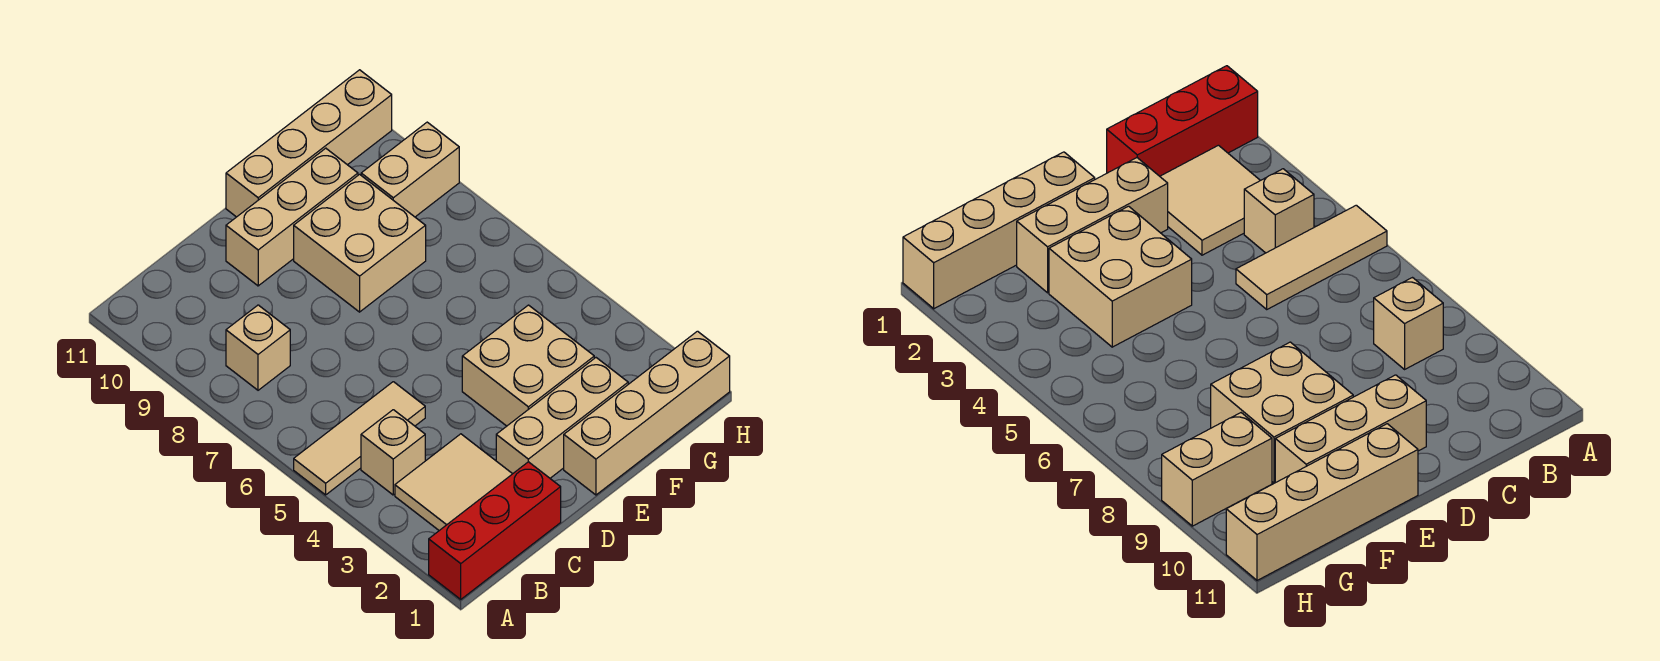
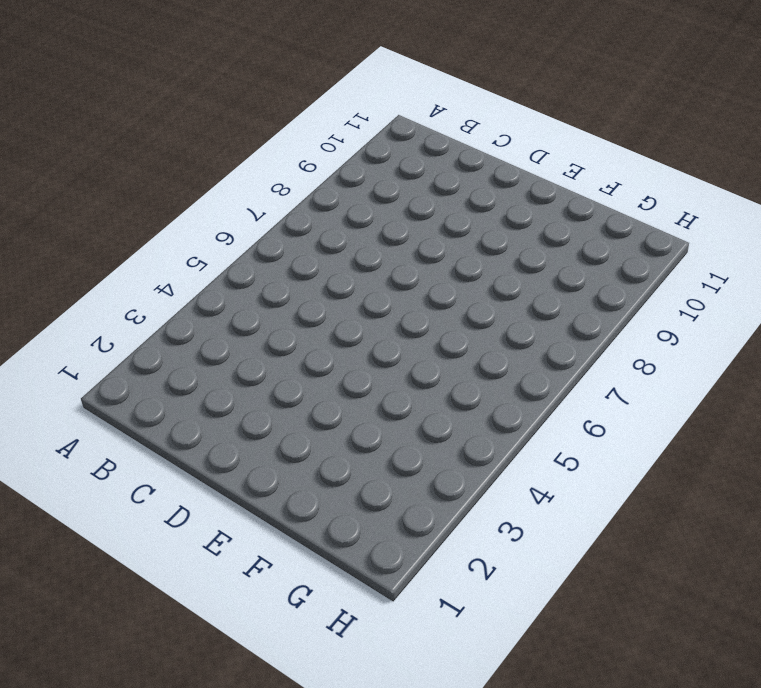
none -> red brick A1:C1 level 1
none -> tan tile A5:C5 level 1
none -> tan tile B2:C3 level 1

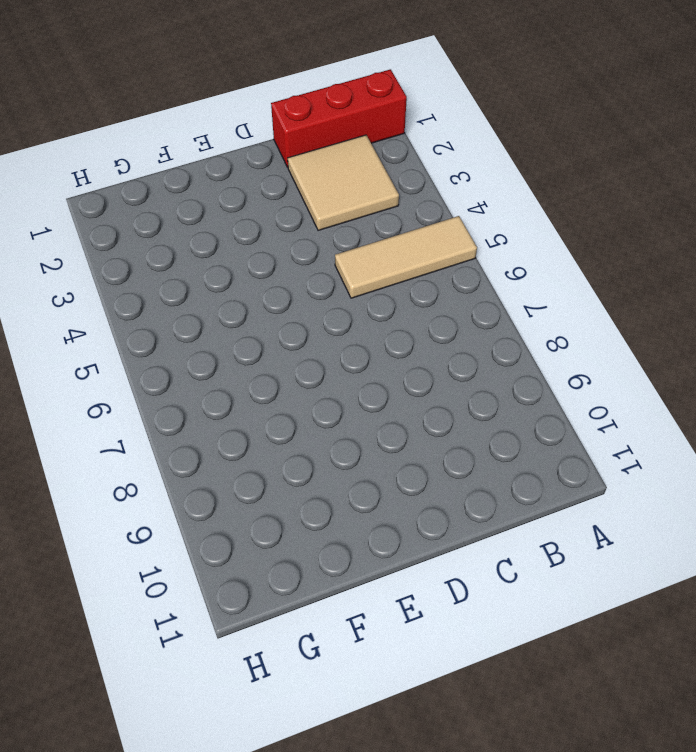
none -> tan brick B4 level 1
none -> tan brick B8 level 1
none -> tan brick D2:F2 level 1

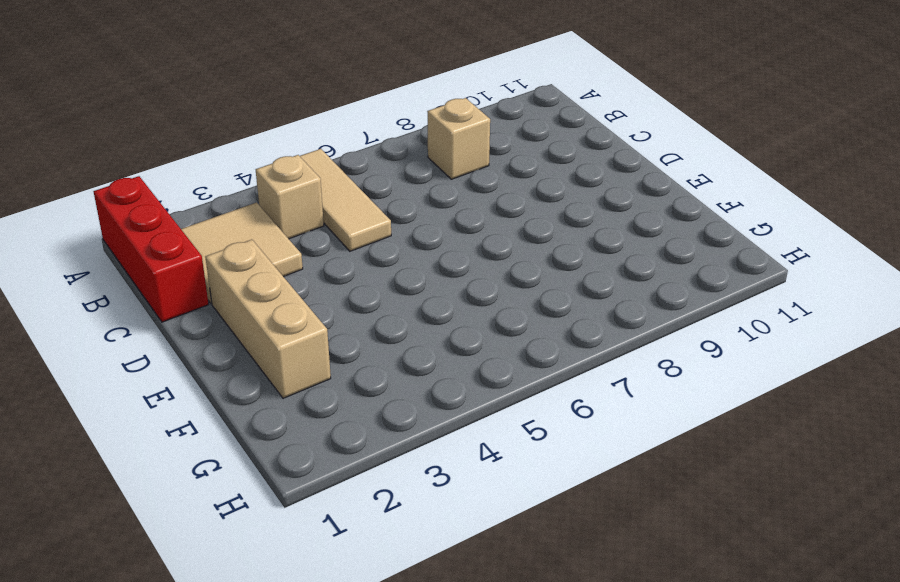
none -> tan brick D10:F10 level 1
none -> tan brick E1:H1 level 1
none -> tan brick E3:F4 level 1

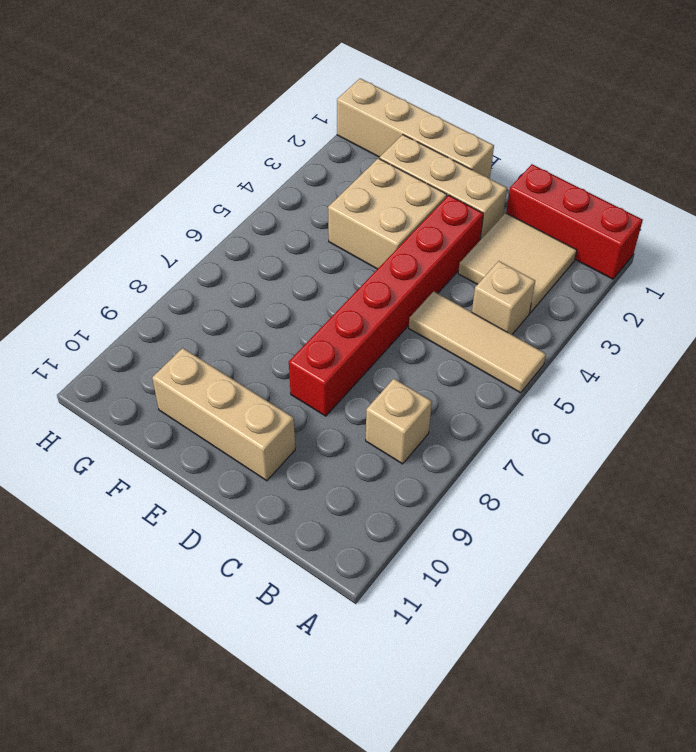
red brick D3:D8 level 1 -> none
none -> tan brick E8:F9 level 1
none -> tan brick E11:H11 level 1
none -> tan brick G9:H9 level 1

